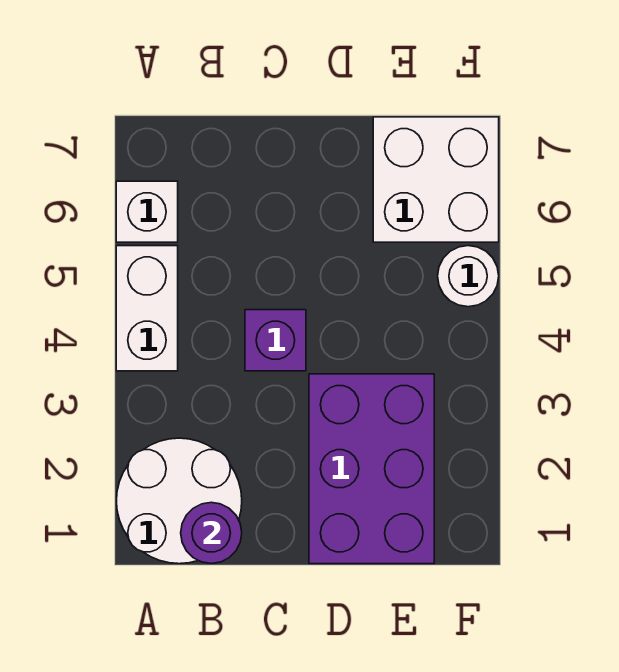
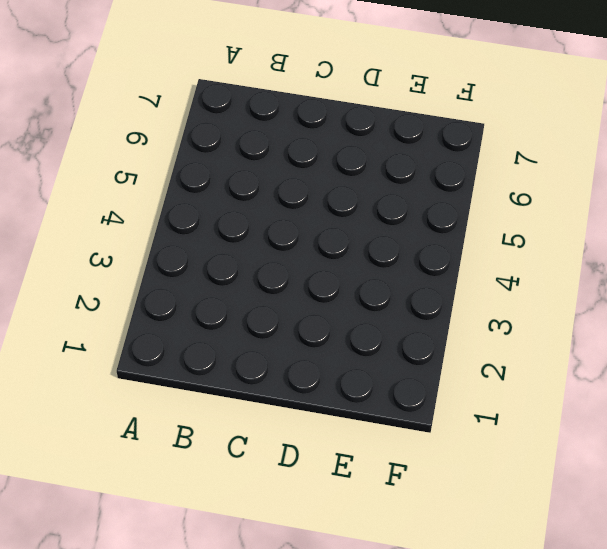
none -> white round brick A1:B2 level 1
none -> white brick A4:A5 level 1

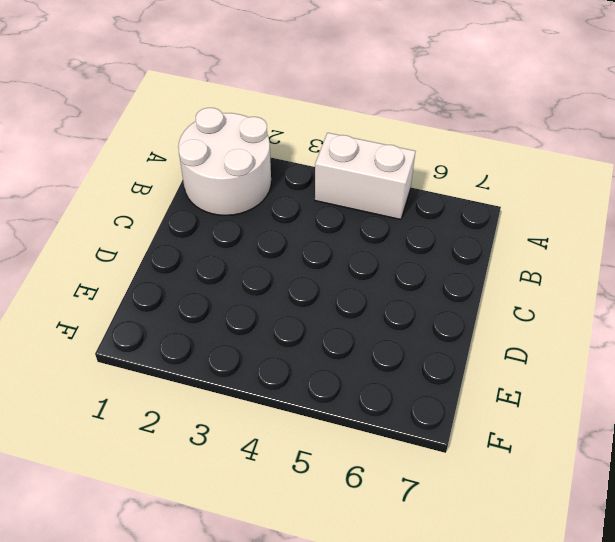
none -> white brick A6 level 1
none -> purple brick C4 level 1

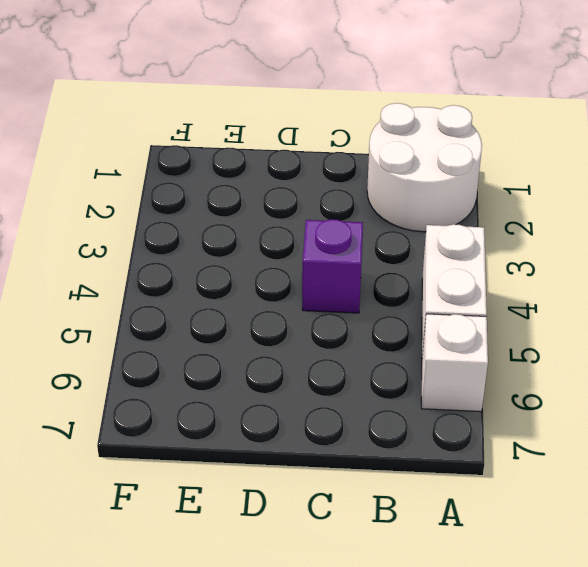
none -> purple brick D1:E3 level 1
none -> white brick E6:F7 level 1

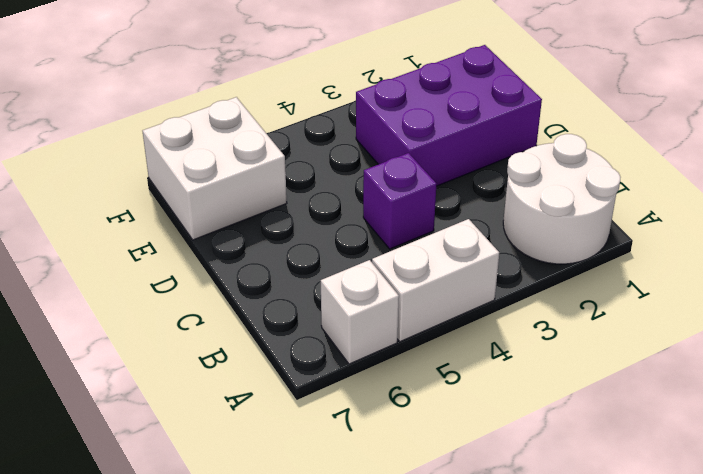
none -> white round brick F5 level 1
none -> purple round brick B1 level 2

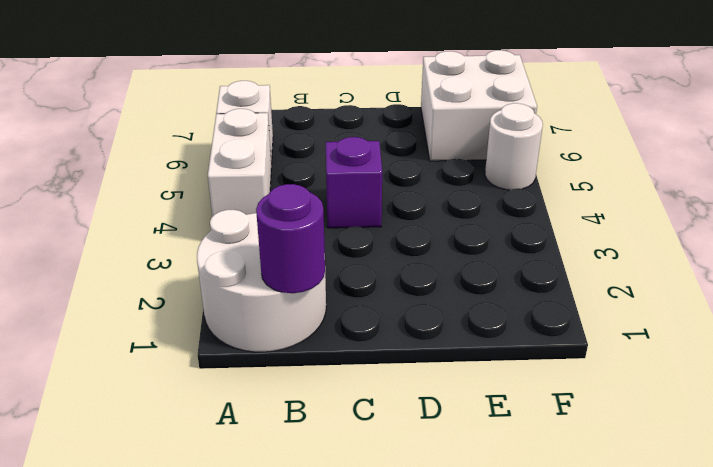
none -> purple brick D1:E3 level 1

